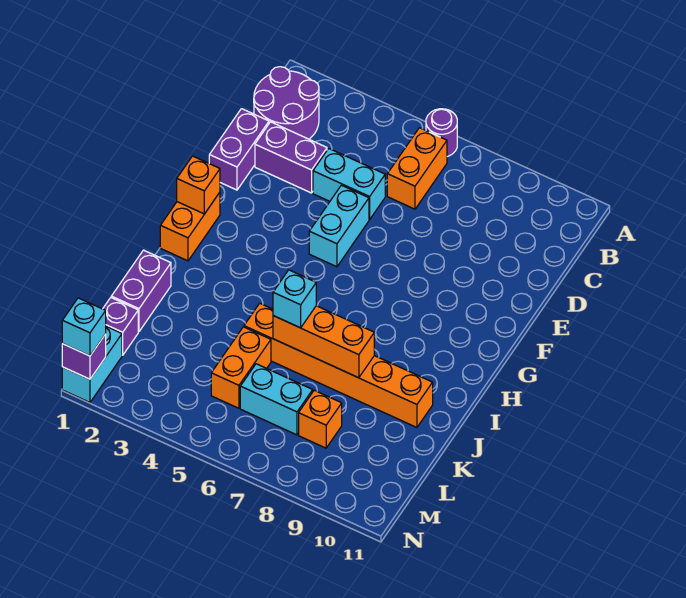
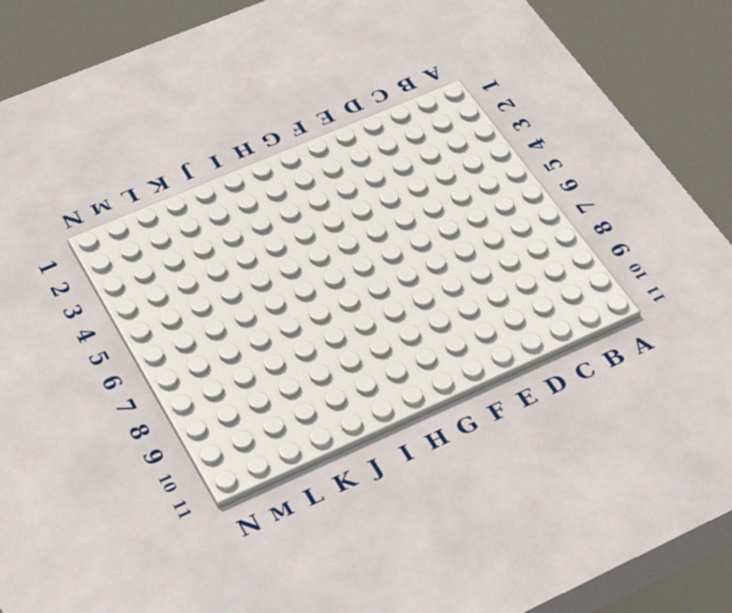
none -> purple round brick A6 level 1
none -> purple round brick B1:C2 level 1
none -> orange brick B6:C6 level 1

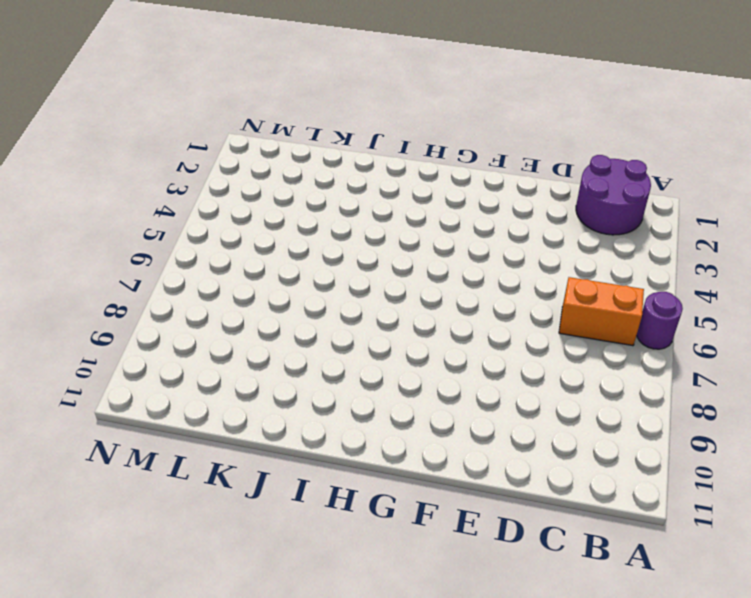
none -> purple brick D1:E1 level 1
none -> purple brick D2:D3 level 1
none -> cyan brick D4:D5 level 1

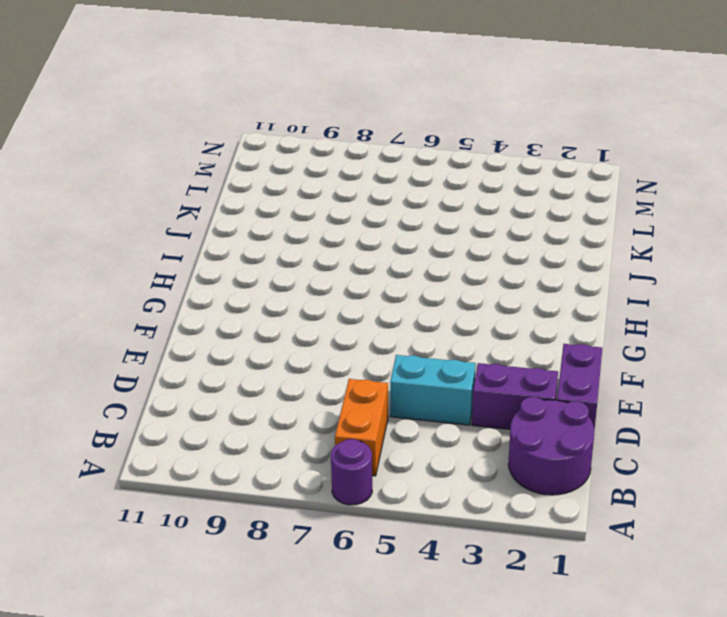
none -> cyan brick E5:F5 level 1
none -> orange brick G1:H1 level 1
none -> purple brick J1:K1 level 1

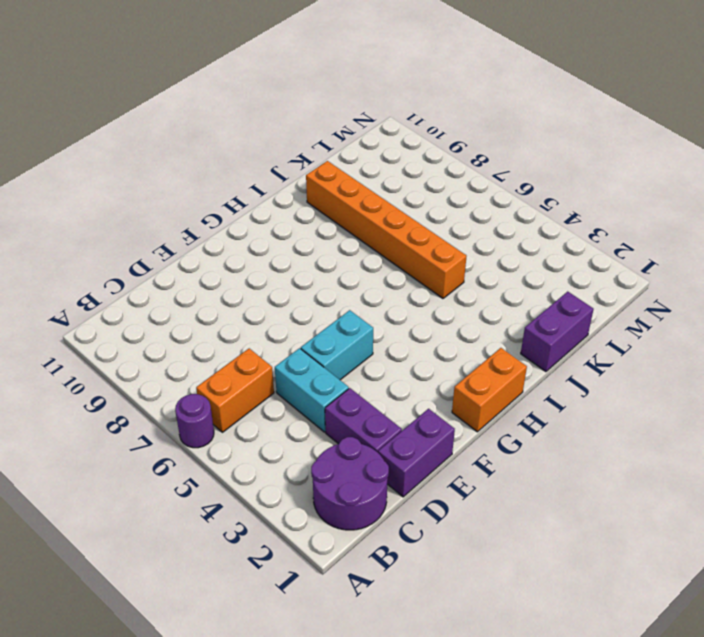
none -> orange brick K5:L5 level 1
none -> purple brick L1 level 1
none -> cyan brick L6:L7 level 1

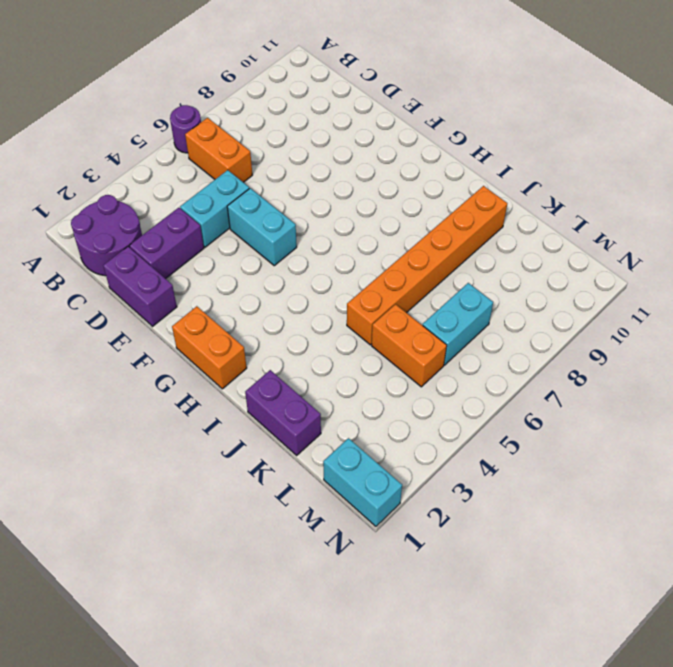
none -> purple brick L1 level 1
none -> orange brick L8 level 1
none -> orange brick G1 level 2

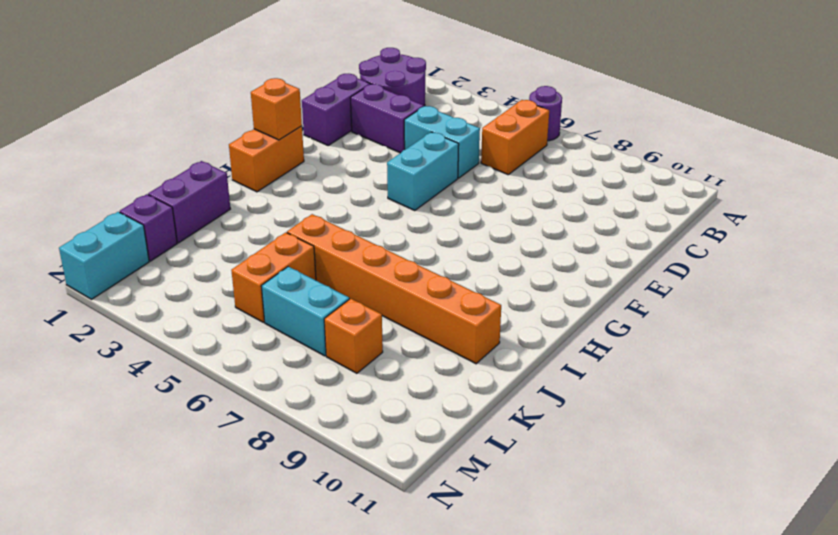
none -> orange brick J6:J8 level 2
none -> purple brick N1 level 2
none -> cyan brick J6 level 3

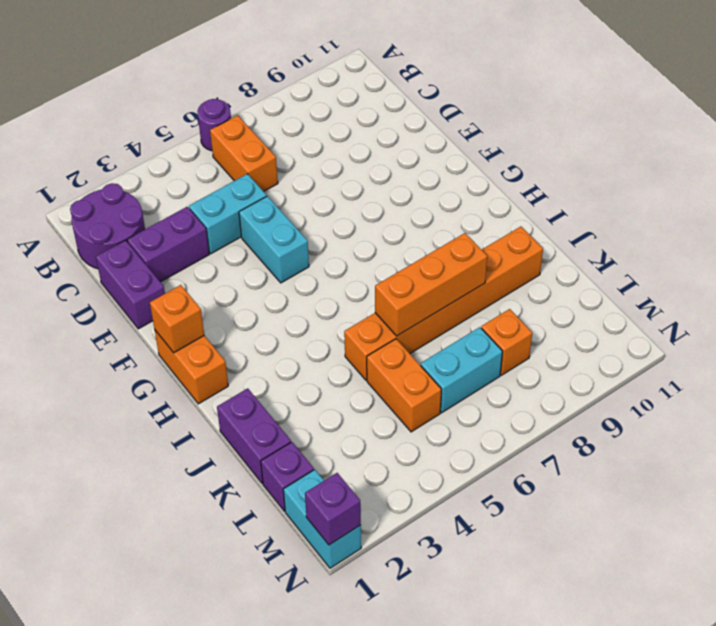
none -> cyan brick J6 level 3
none -> cyan brick N1 level 3

